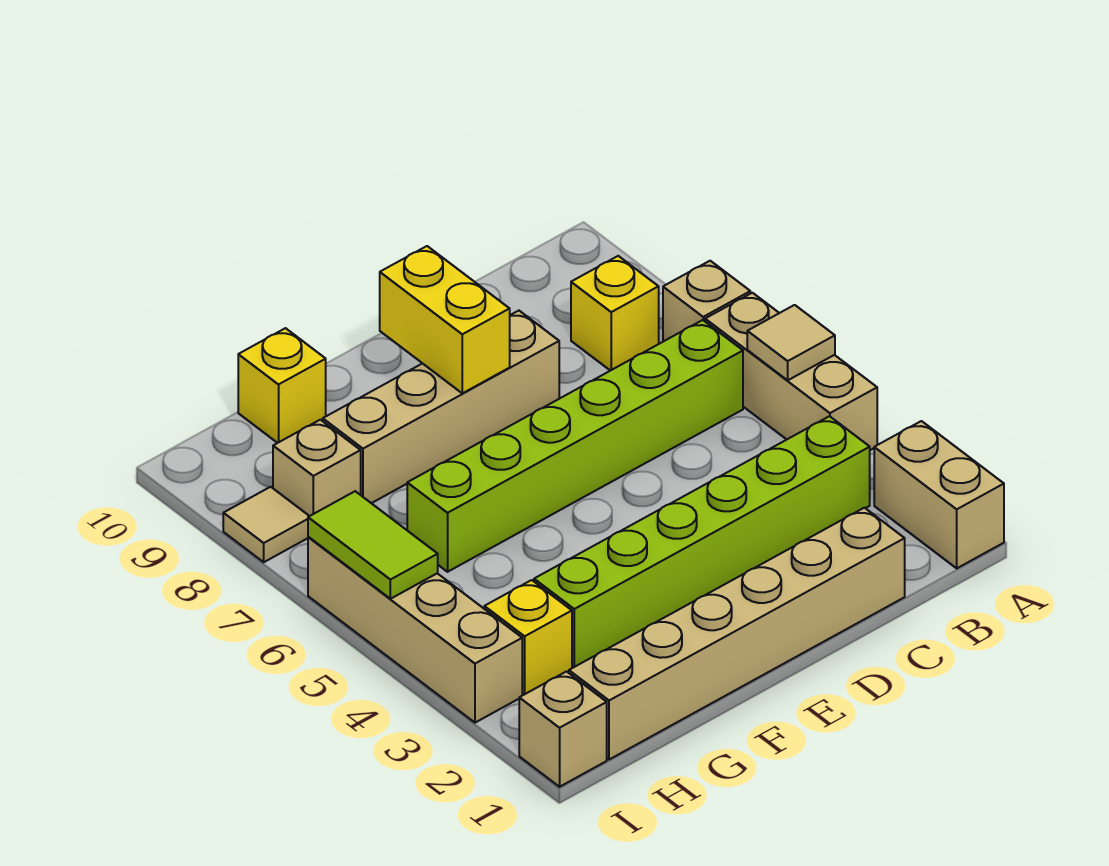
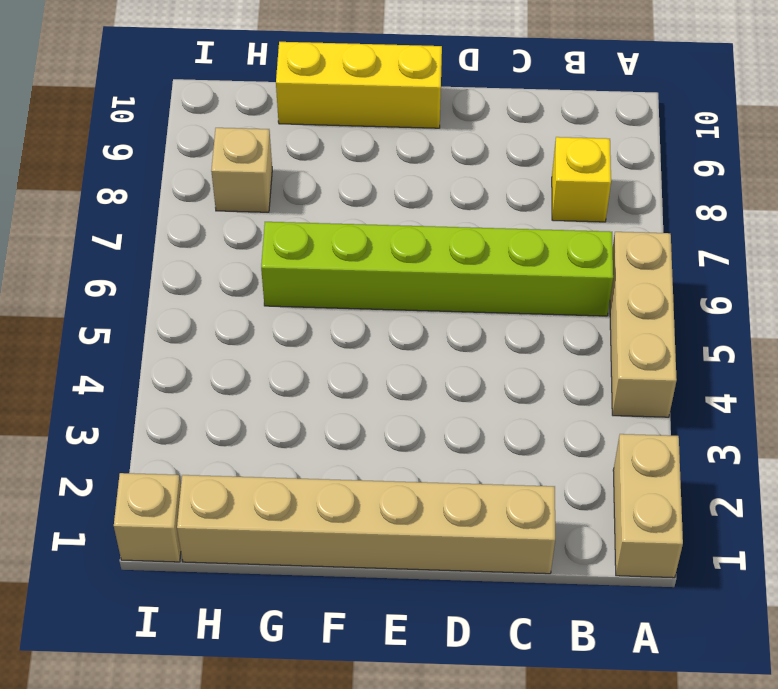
yellow brick E10:G10 level 1 -> yellow brick G10 level 1
none -> tan brick A7 level 1
none -> lime brick B3:G3 level 1
none -> tan brick D8:G8 level 1

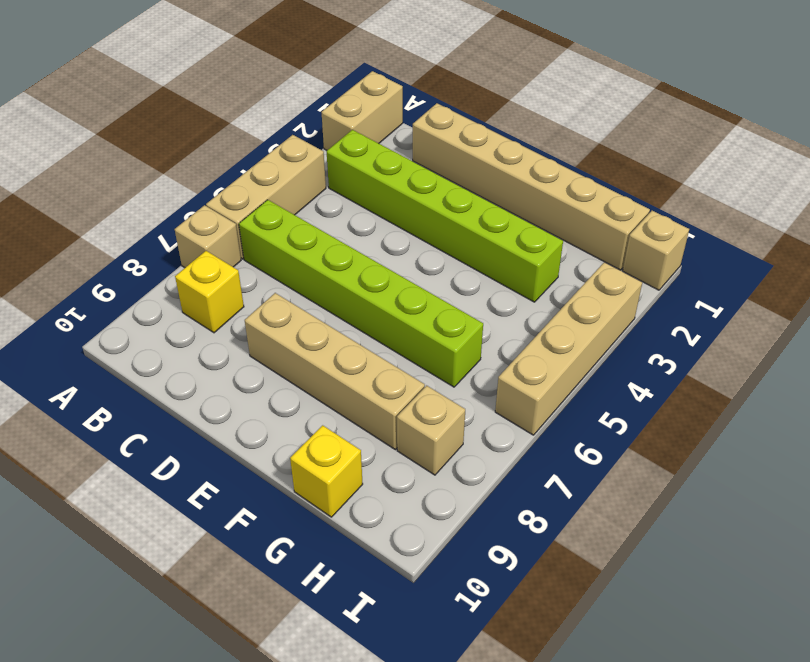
none -> yellow brick H3 level 1
none -> tan tile I8 level 1
none -> tan tile A5 level 2

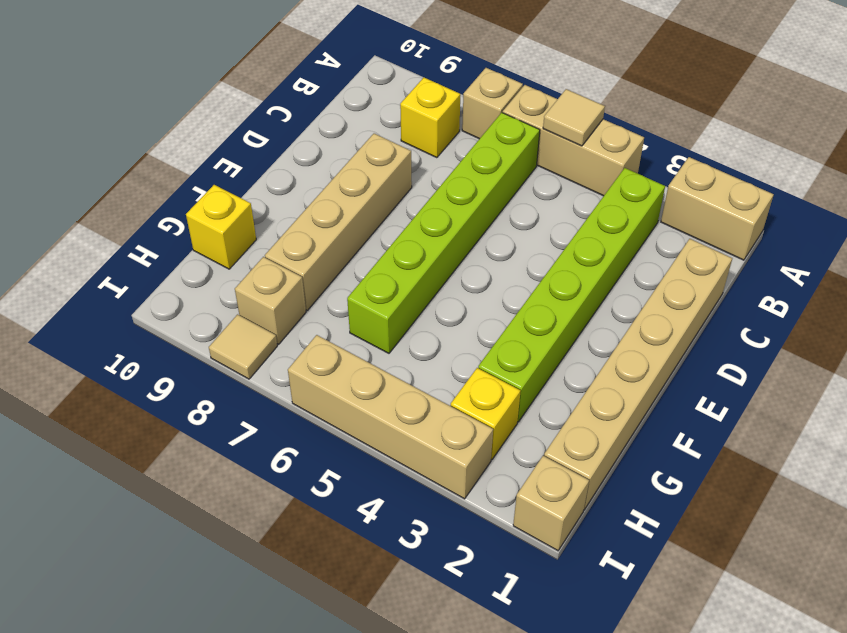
none -> yellow brick E8:E9 level 2
none -> lime tile I5:I6 level 2

